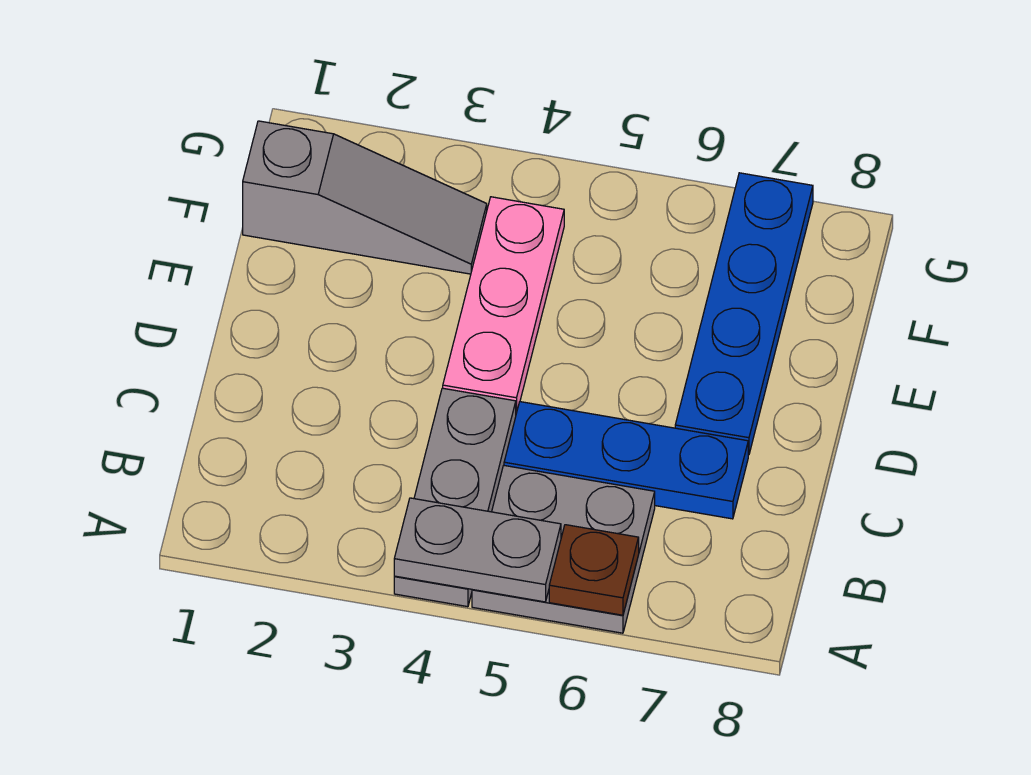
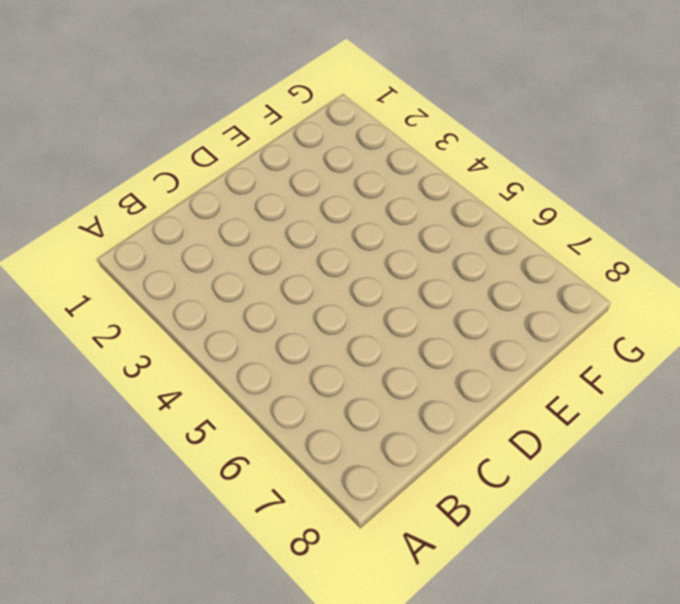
none -> grey plate A4:C4 level 1
none -> grey plate A5:B6 level 1

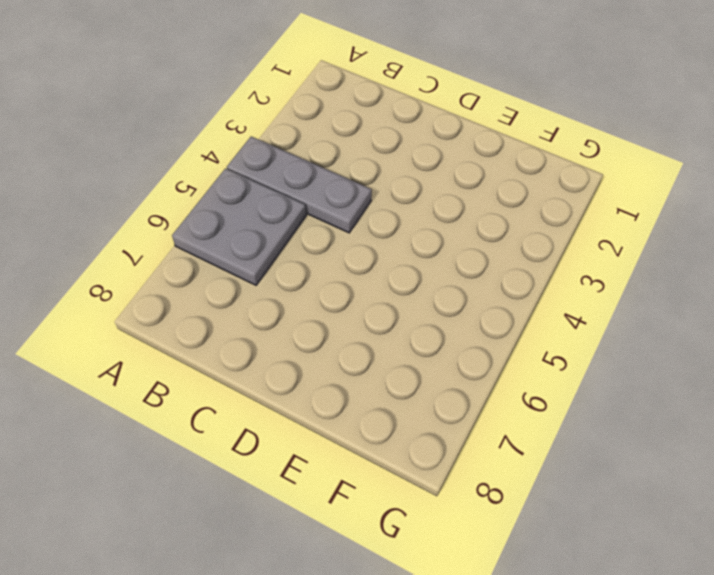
none -> blue plate C5:C7 level 1
none -> pink plate D4:F4 level 1

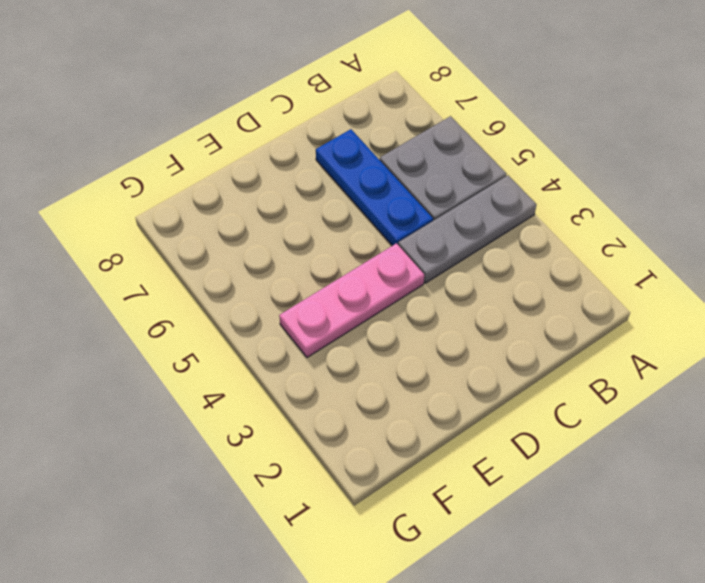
none -> blue plate D7:G7 level 1
none -> grey slope F1:F3 level 1 top 1

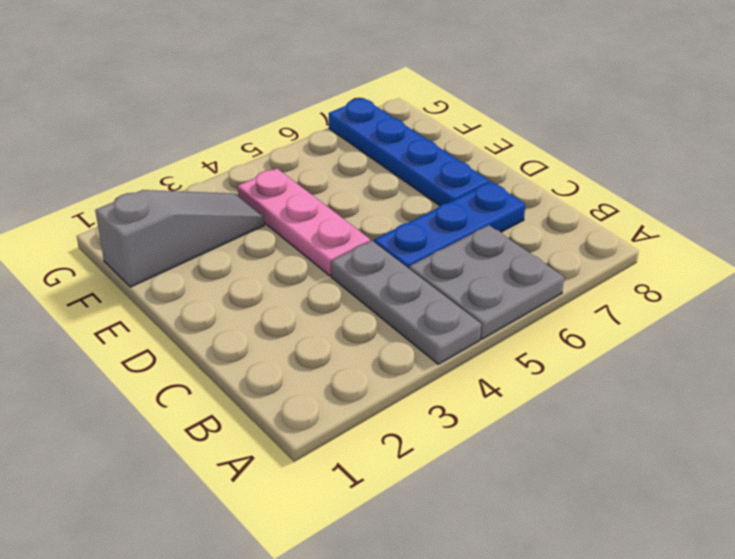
none -> grey plate A4:A5 level 2
none -> brown plate A6 level 2

